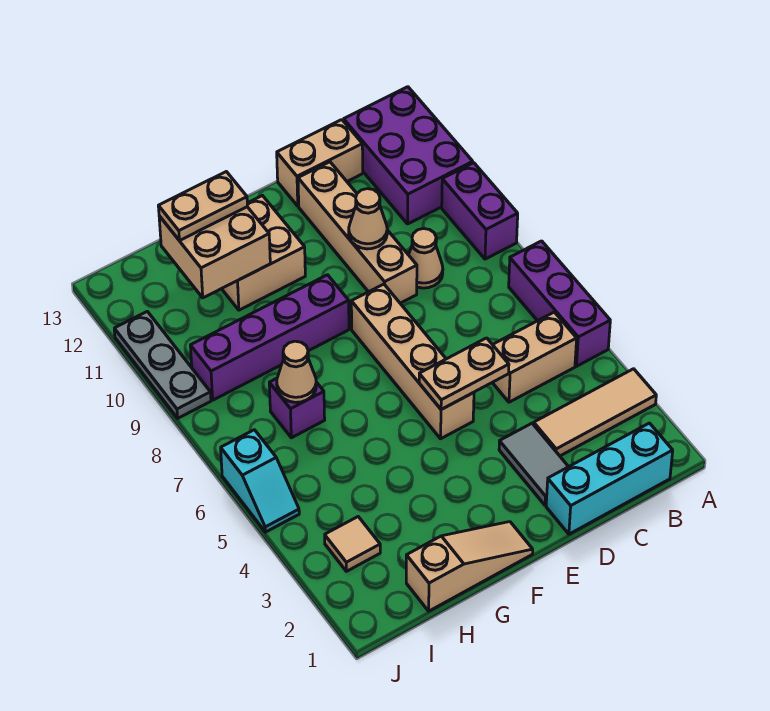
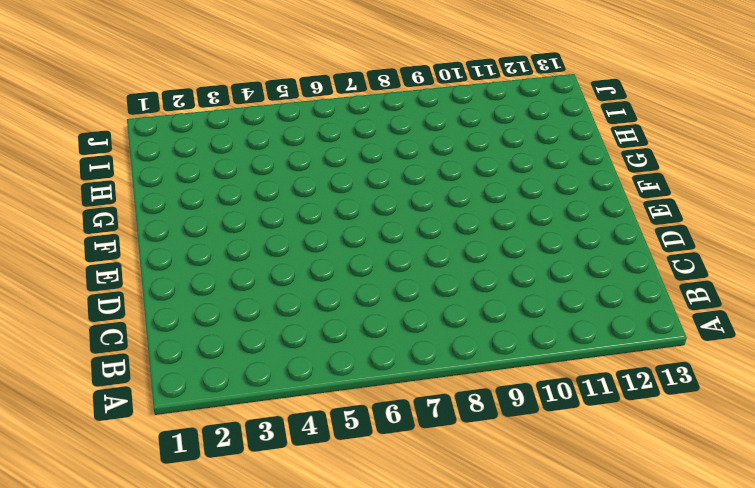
none -> tan tile A3:C3 level 1
none -> purple brick A5:A7 level 1
none -> purple brick A9:A10 level 1

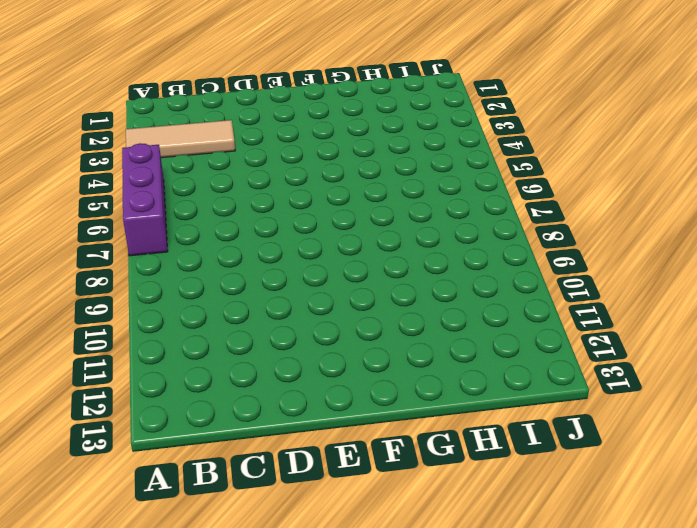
none -> purple brick A9:A10 level 1
none -> purple brick A11:B13 level 1
none -> cyan brick B1:D1 level 1

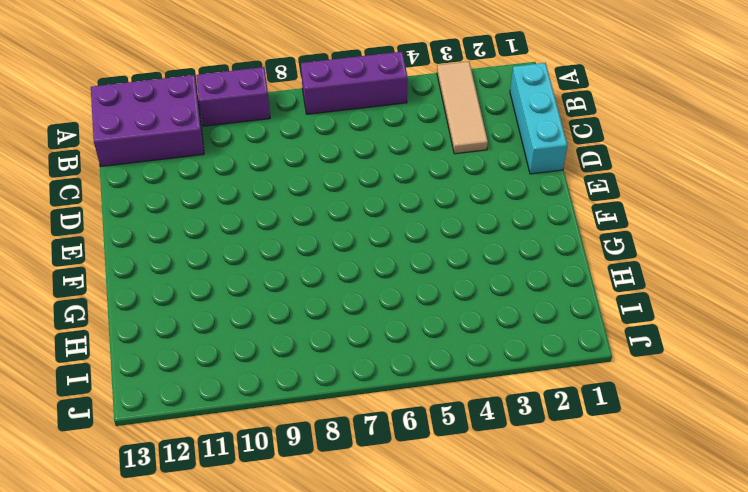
none -> tan brick B5:C5 level 1
none -> tan cone C9 level 1
none -> tan brick C13:D13 level 1

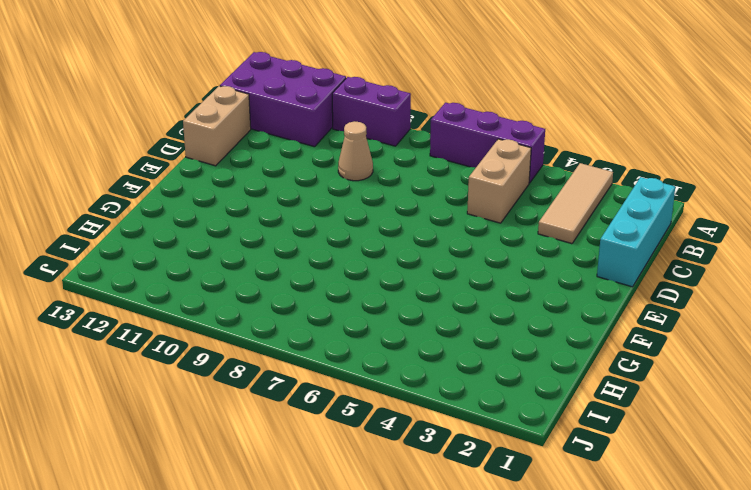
none -> grey tile D2:D3 level 1
none -> tan brick D9:D12 level 1
none -> tan brick E5:E8 level 1

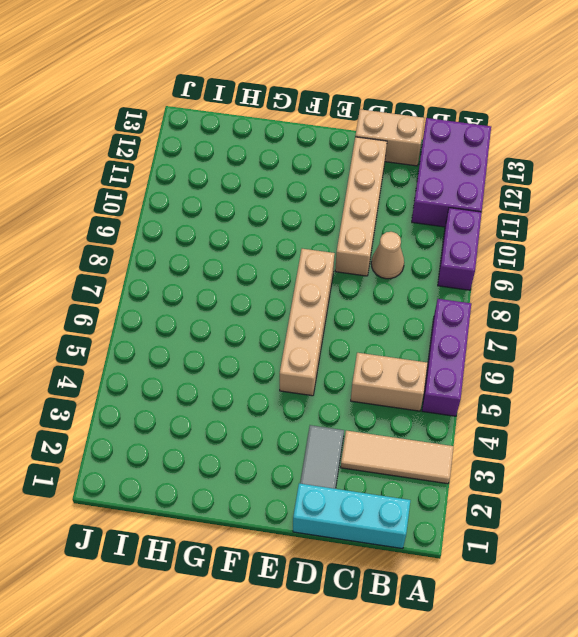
none -> tan slope F1:H1 level 1 top H
none -> purple brick F9:I9 level 1
none -> tan brick F11:G12 level 1

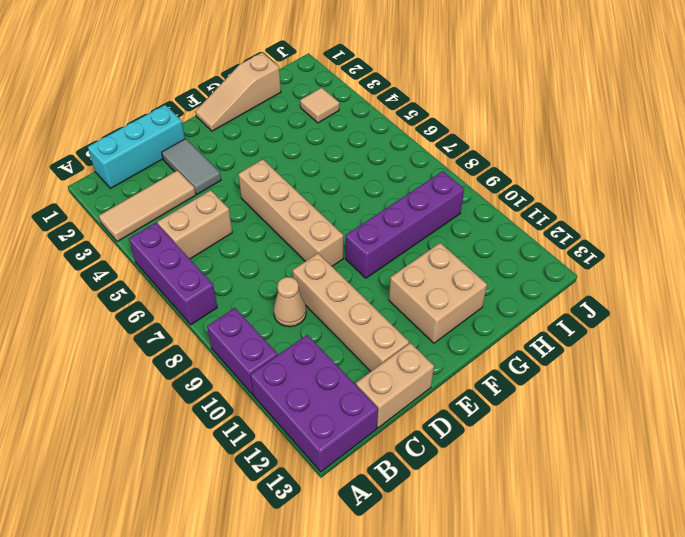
none -> purple brick H7 level 1
none -> cyan slope J5:J6 level 1 top 6
none -> grey plate J9:J11 level 1

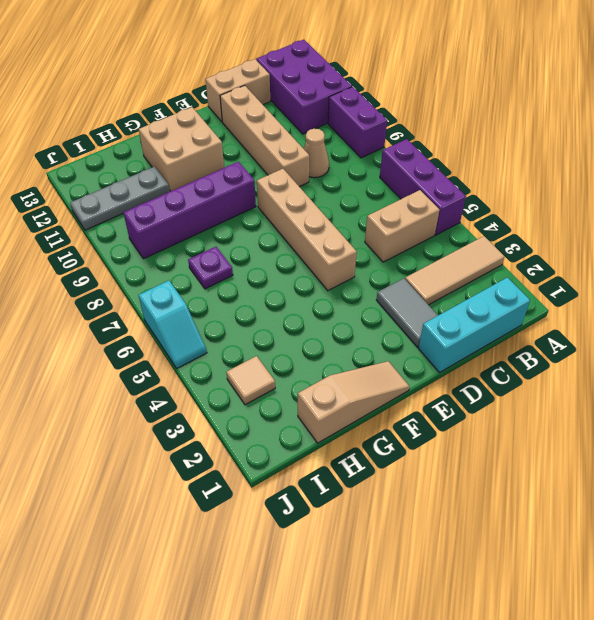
purple plate H7 level 1 -> purple brick H7 level 1
grey plate H11:J11 level 1 -> grey plate J9:J11 level 1
none -> tan plate D5:E5 level 2
none -> tan cone D10 level 2
none -> tan brick G11:H12 level 2

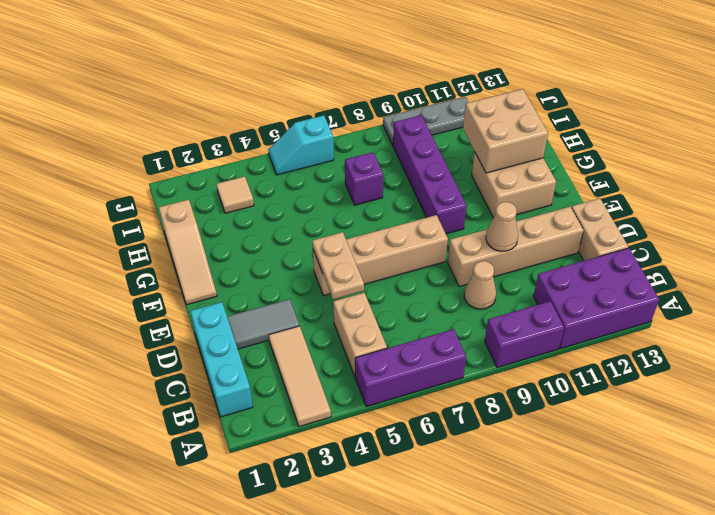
none -> tan cone H7 level 2
none -> tan plate G12:H12 level 3

